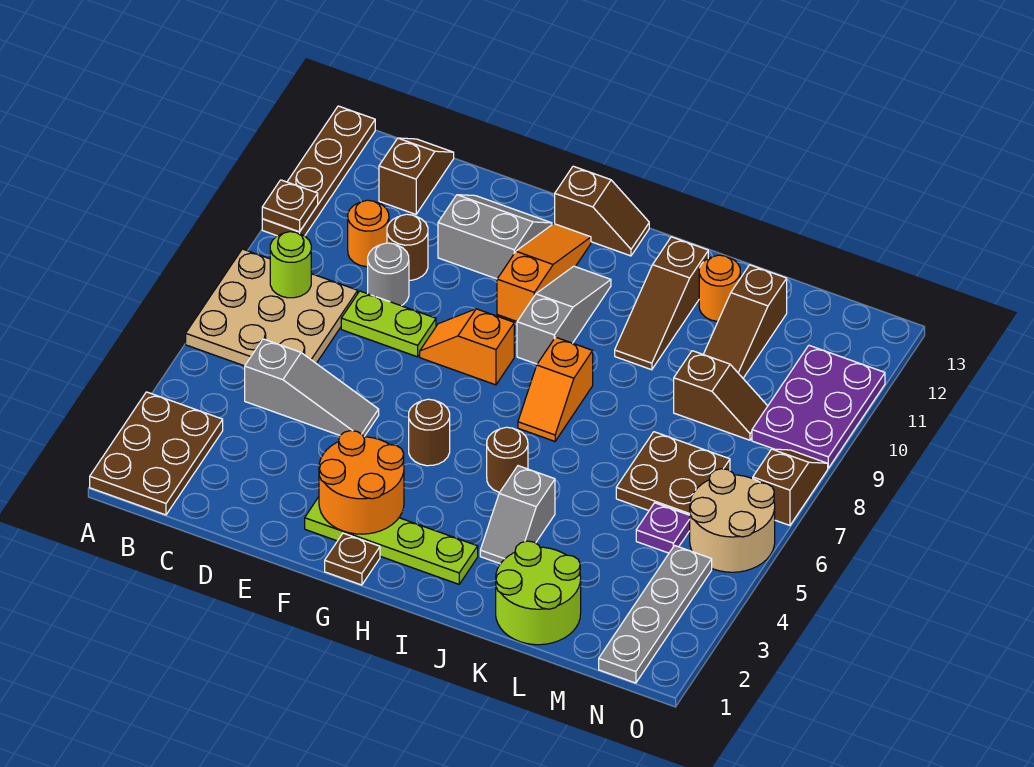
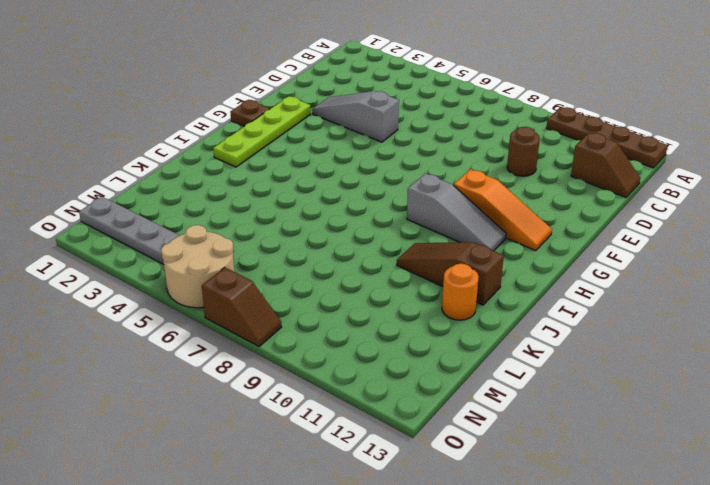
grey slope E3:E5 level 1 top 5 -> grey slope C5:E5 level 1 top C
none -> brown plate A1:B3 level 1
none -> tan plate A6:C8 level 1
none -> orange round brick C10 level 1
none -> lime plate D8:E8 level 1

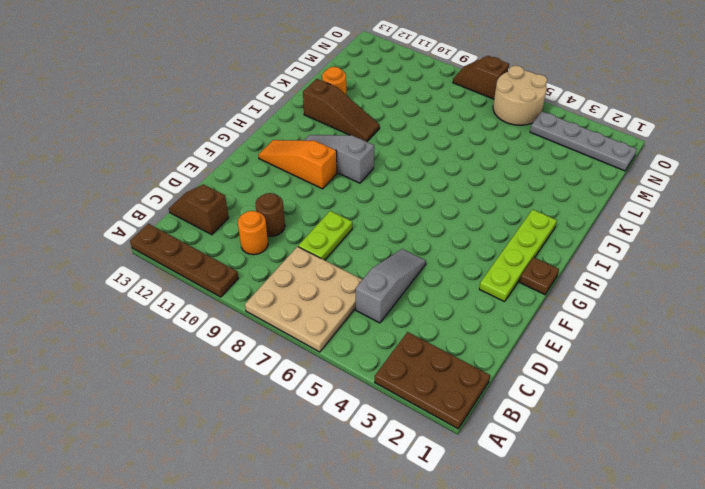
none -> grey round brick D9 level 1
none -> grey slope E11:F12 level 1 top 11
none -> orange slope F8:G8 level 1 top G
none -> brown round brick G5 level 1

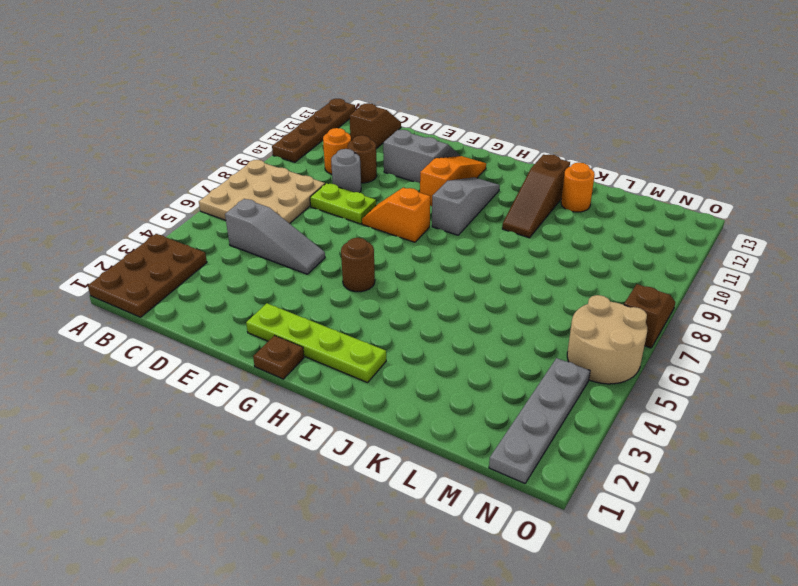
none -> brown slope G13:H13 level 1 top G
none -> brown round brick I5 level 1
none -> orange slope I7:I8 level 1 top 8
none -> grey slope J3:J4 level 1 top 4

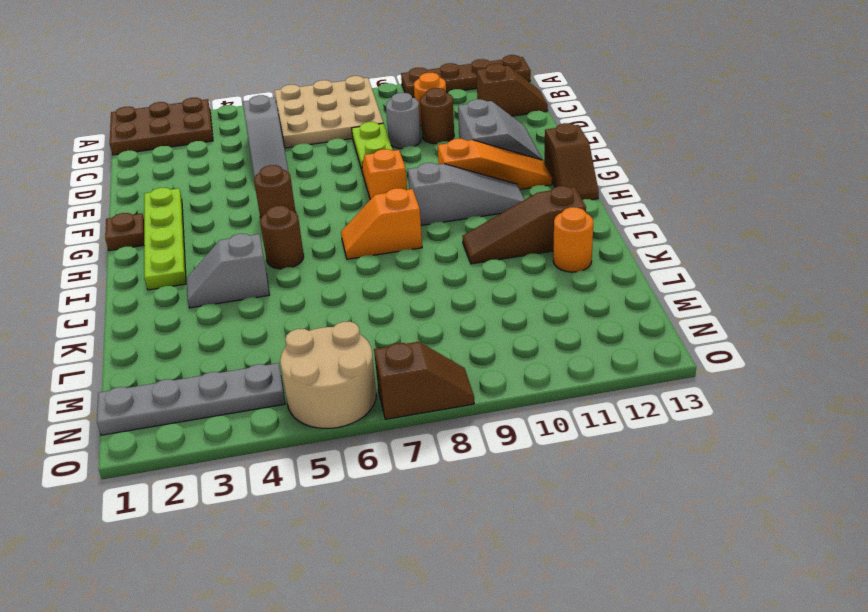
none -> lime round brick K1:L2 level 1
none -> brown plate L6:M7 level 1
none -> brown slope L9:M9 level 1 top L
none -> brown slope L10:L12 level 1 top 12

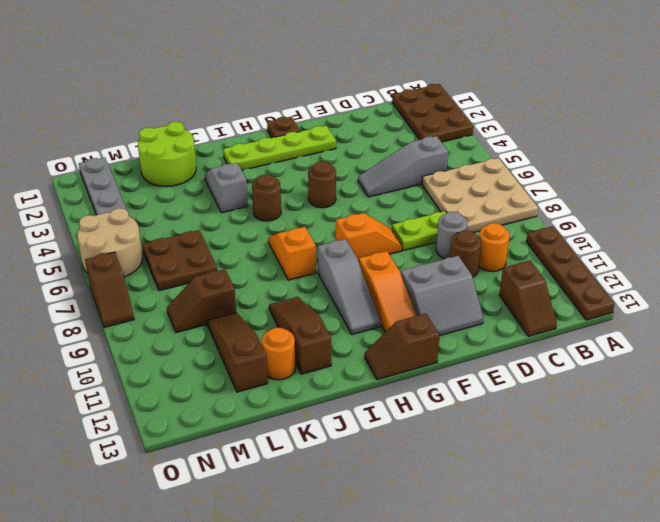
none -> purple plate M5 level 1
none -> purple plate N9:O11 level 1
none -> brown plate A10 level 2
none -> lime round brick B8 level 2

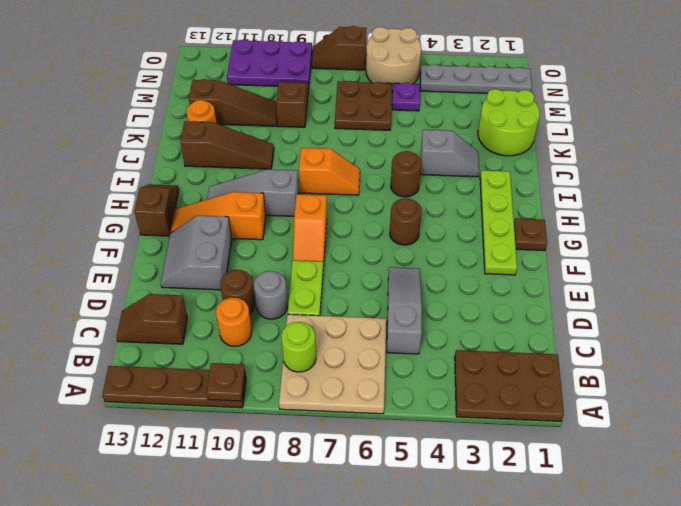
none -> orange round brick F2:G3 level 2

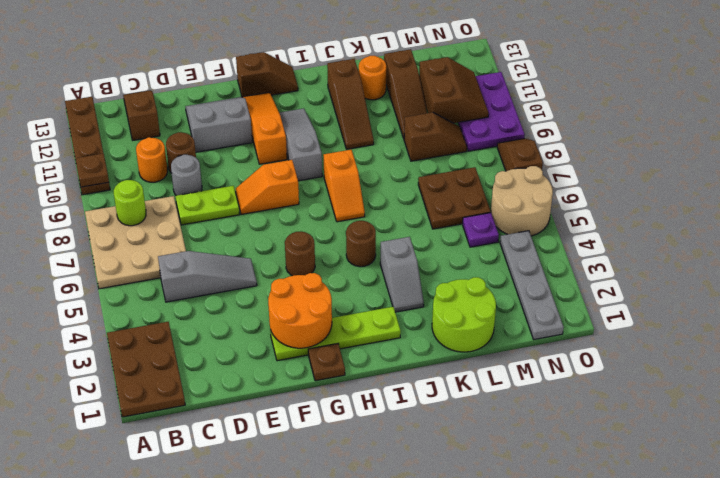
brown slope M10:N11 level 2 top M -> none

